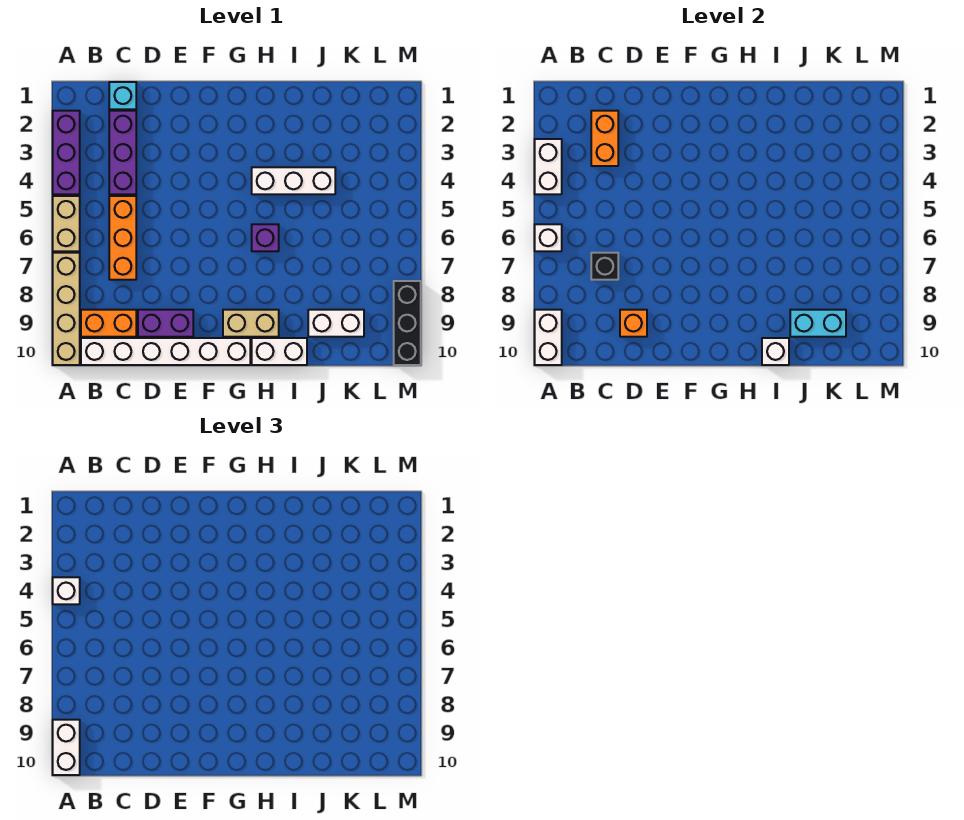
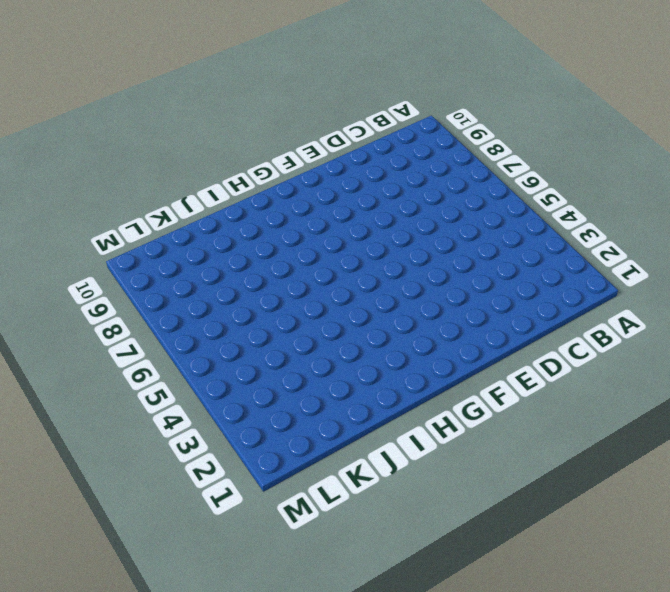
none -> purple brick A2:A4 level 1
none -> tan brick A5:A6 level 1
none -> tan brick A7:A10 level 1

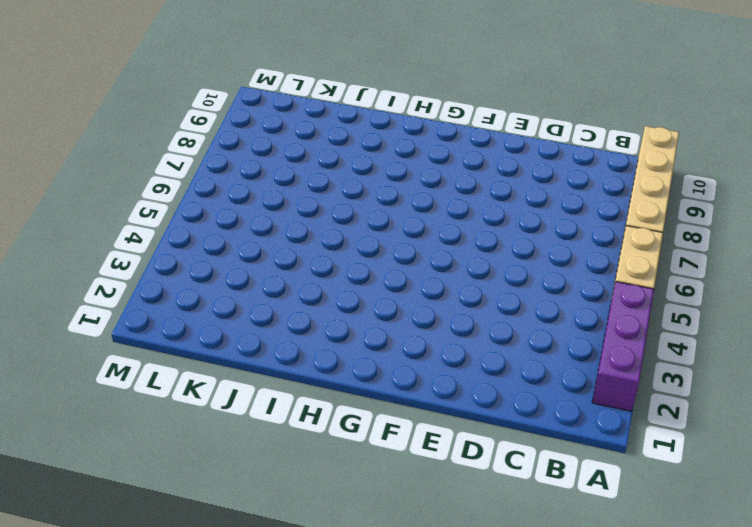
none -> orange brick B9:C9 level 1
none -> white brick B10:G10 level 1
none -> cyan brick C1 level 1

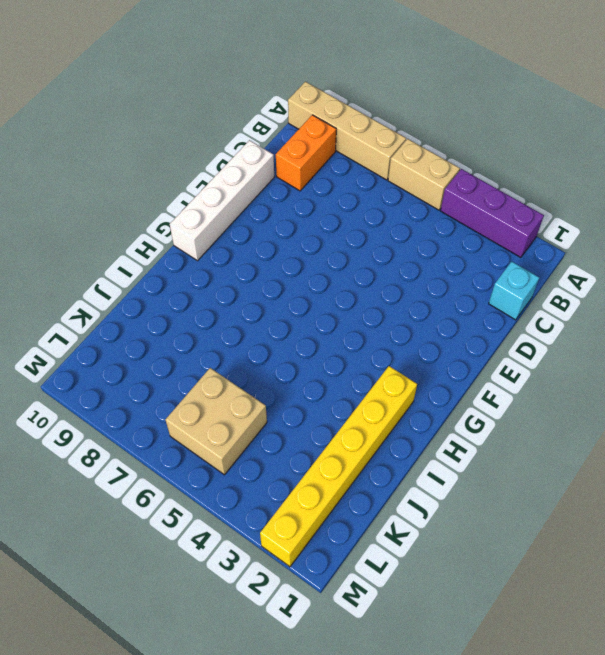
white brick D10:G10 level 1 -> white brick B10:G10 level 1
yellow brick H2:M2 level 1 -> none
tan brick K5:L6 level 1 -> none
none -> purple brick C2:C4 level 1
none -> orange brick C5:C7 level 1
none -> purple brick D9:E9 level 1

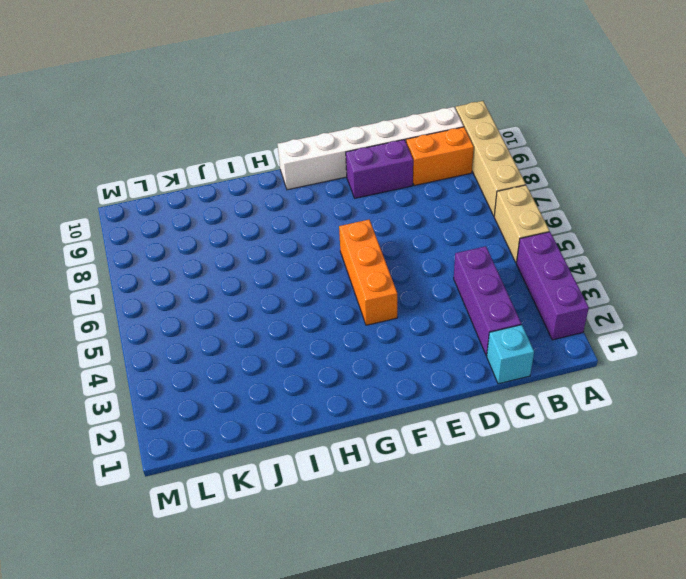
orange brick F4:F6 level 1 -> orange brick C5:C7 level 1
none -> tan brick G9:H9 level 1
none -> white brick H4:J4 level 1
none -> purple brick H6 level 1

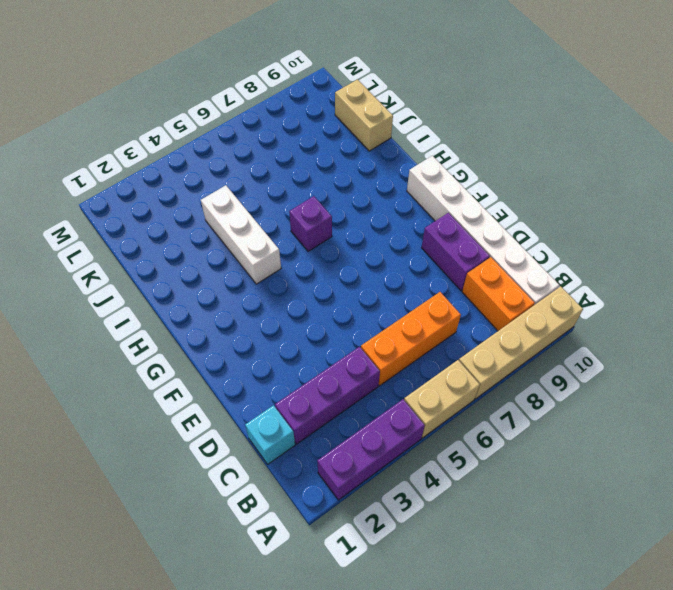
tan brick J10:K10 level 1 -> tan brick G9:H9 level 1
none -> white brick H10:I10 level 1
none -> white brick J9:K9 level 1
none -> black brick M8:M10 level 1

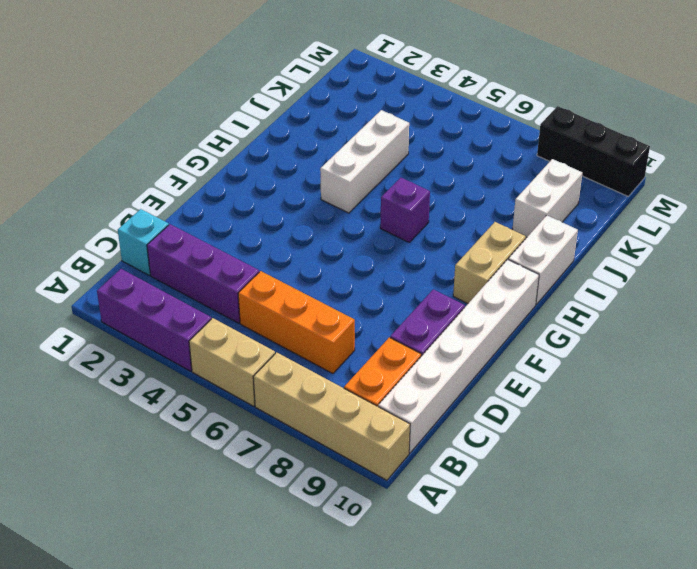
none -> white brick A3:A4 level 2
none -> white brick A6 level 2
none -> white brick A9:A10 level 2

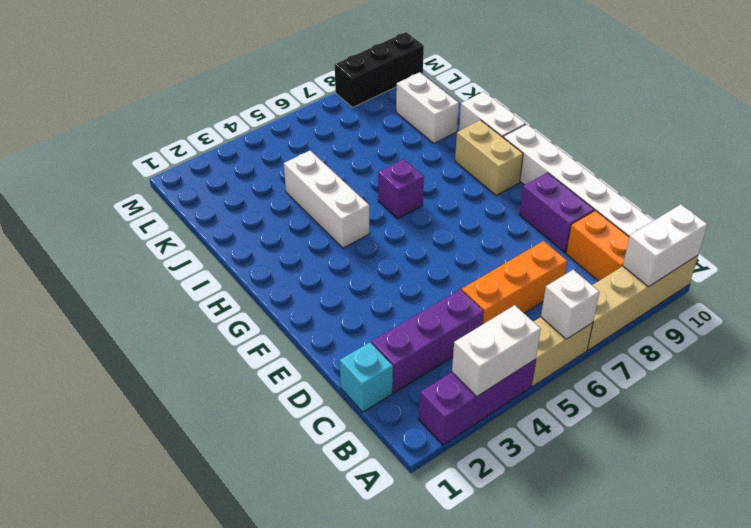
none -> orange brick C2:C3 level 2
none -> black brick C7 level 2
none -> orange brick D9 level 2

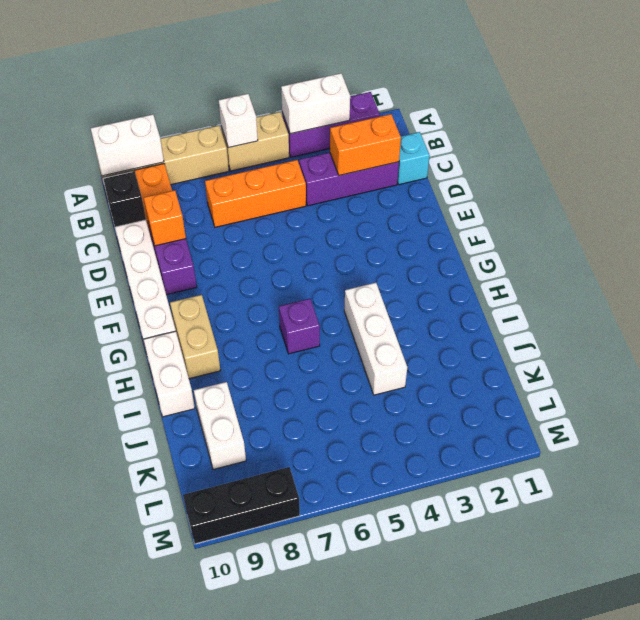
black brick C10 level 2 -> black brick C7 level 2
none -> white brick I10 level 2
none -> cyan brick J9:K9 level 2
none -> white brick A4 level 3

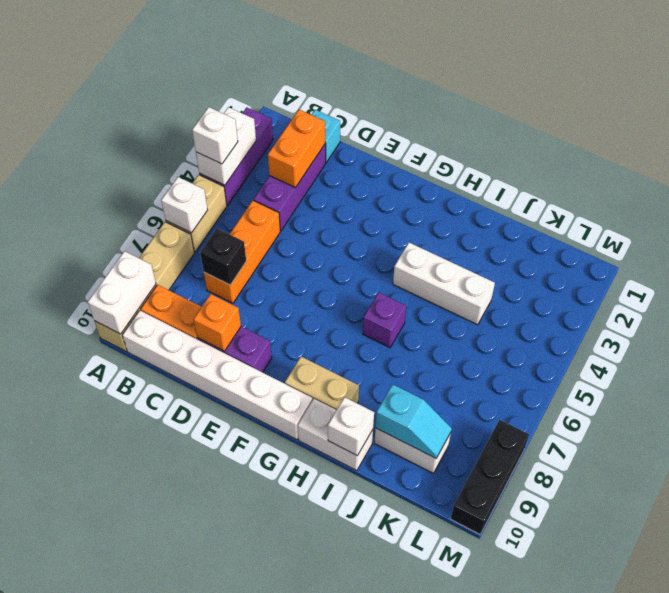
cyan slope J9:K9 level 2 top J -> cyan brick J9:K9 level 2
none -> white brick A9:A10 level 3

